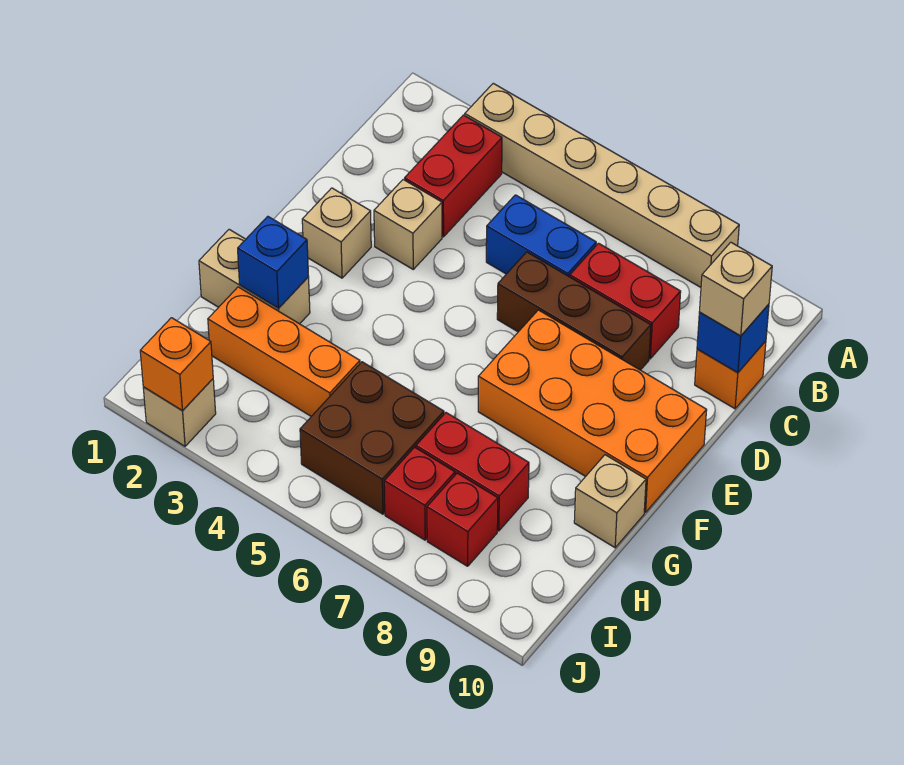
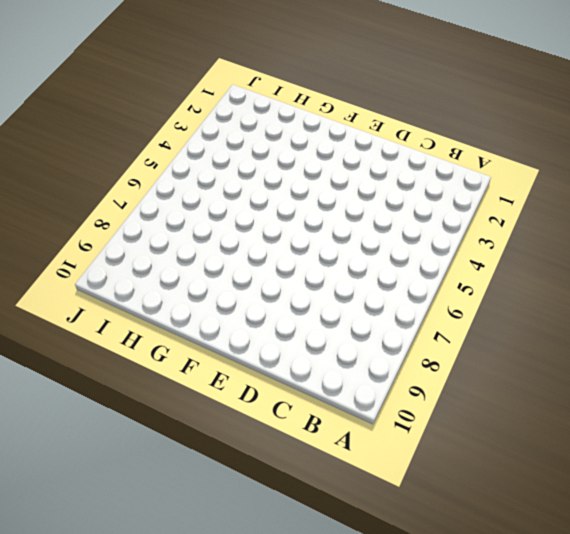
none -> tan brick A3:A8 level 1
none -> red brick B3:C3 level 1
none -> blue brick C5:C6 level 1

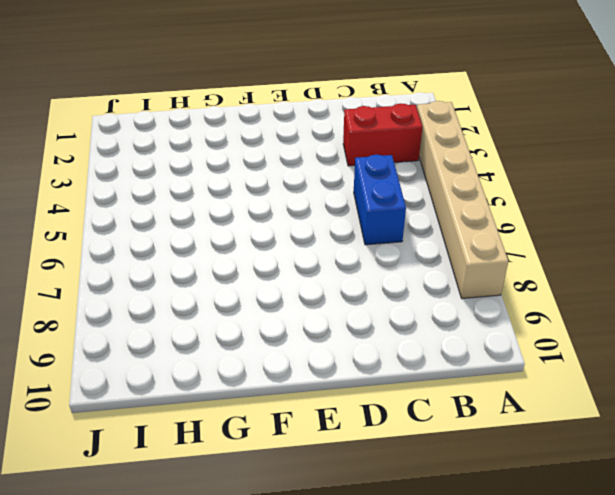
none -> red brick C7:C8 level 1
none -> orange brick C10 level 1
none -> tan brick D3 level 1

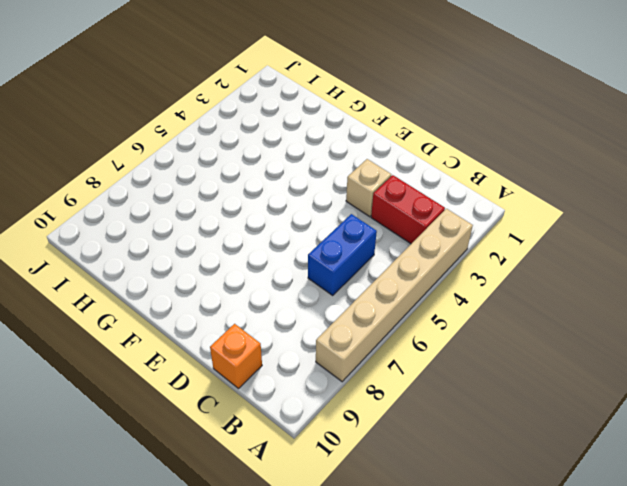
none -> red brick C7:C8 level 1
none -> brown brick D6:D8 level 1
none -> tan brick E2 level 1

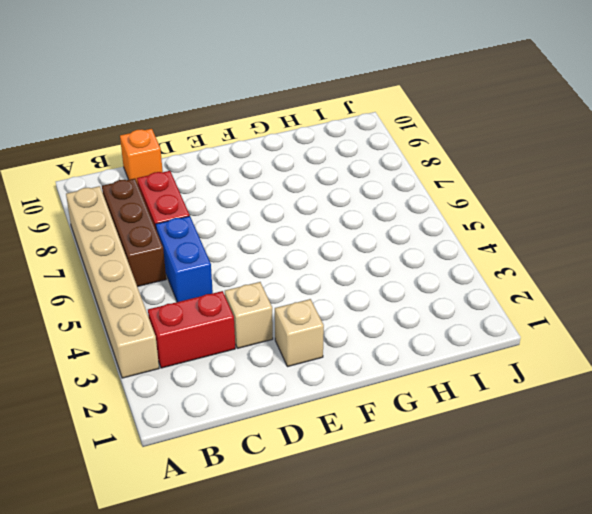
brown brick B6:B8 level 1 -> brown brick D6:D8 level 1
none -> orange brick E7:F10 level 1
none -> tan brick G1:G2 level 1
none -> tan brick G10 level 1

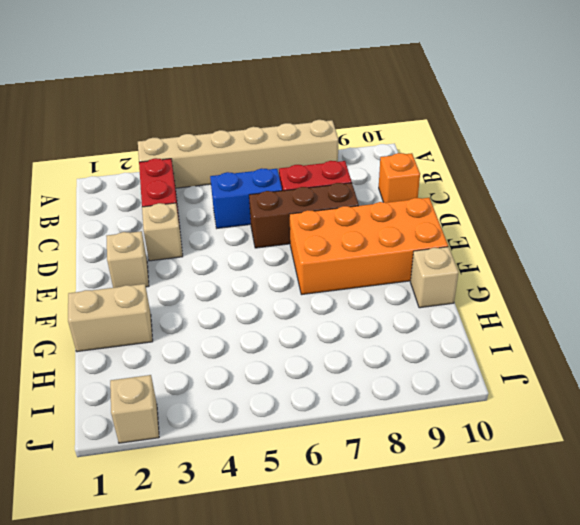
none -> orange brick H2:H4 level 1
none -> brown brick H5:I6 level 1
none -> red brick H7:H8 level 1

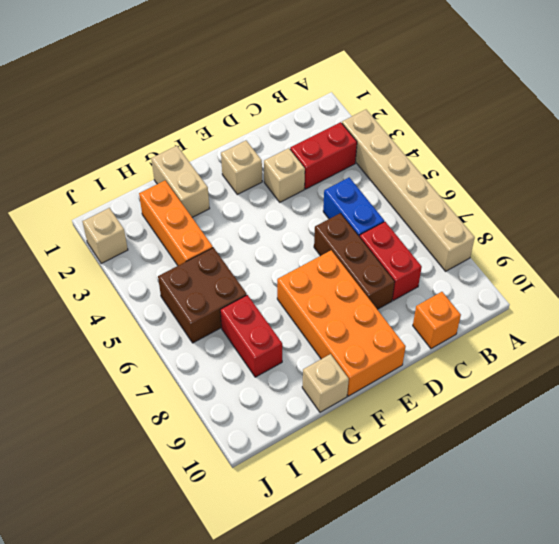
none -> red brick I7 level 1
none -> red brick I8 level 1
none -> blue brick C10 level 2

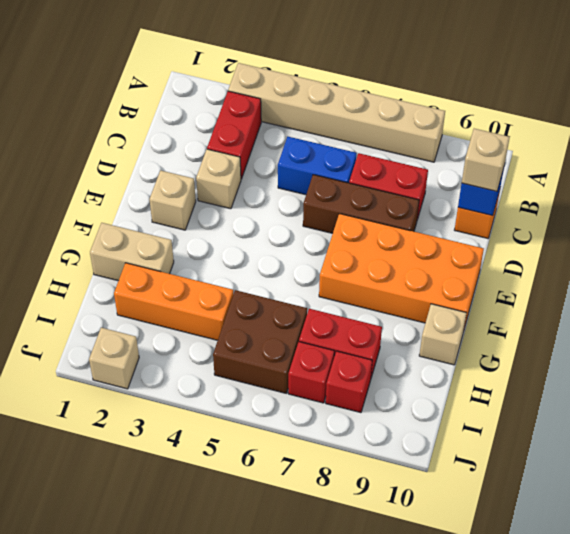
none -> blue brick G2 level 2
none -> orange brick J2 level 2

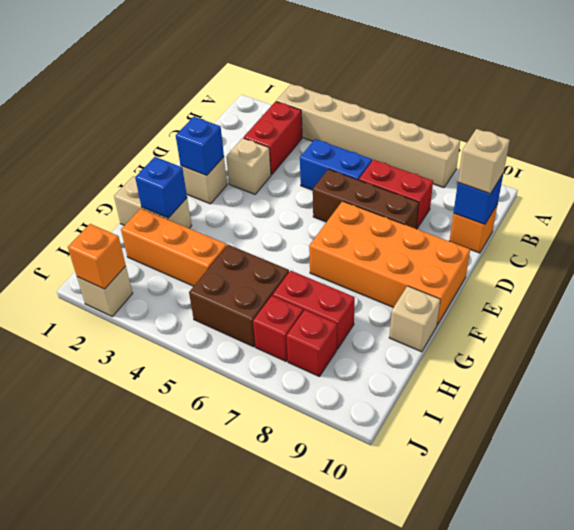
blue brick E2 level 2 -> none

